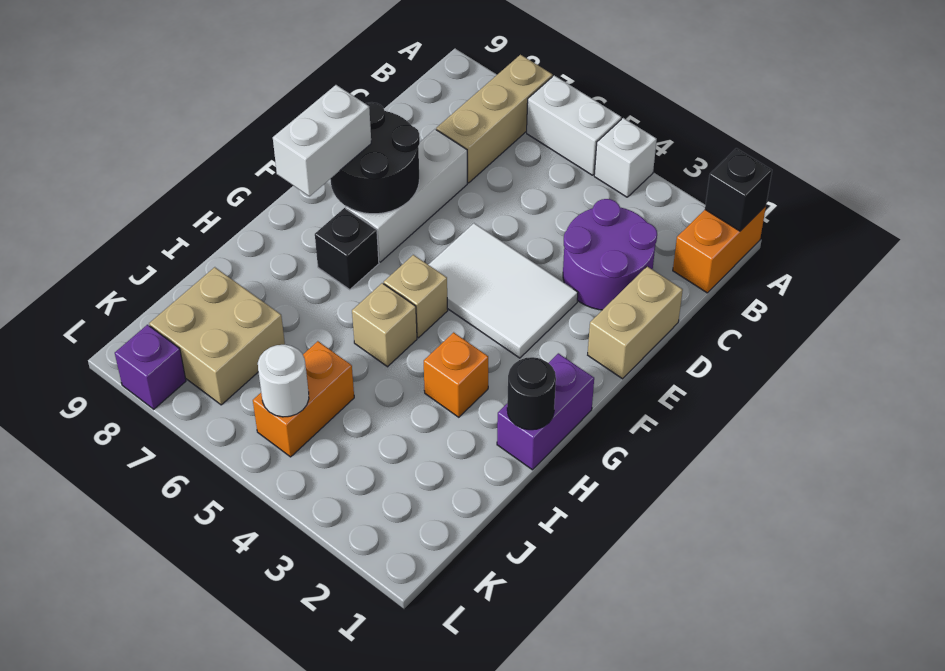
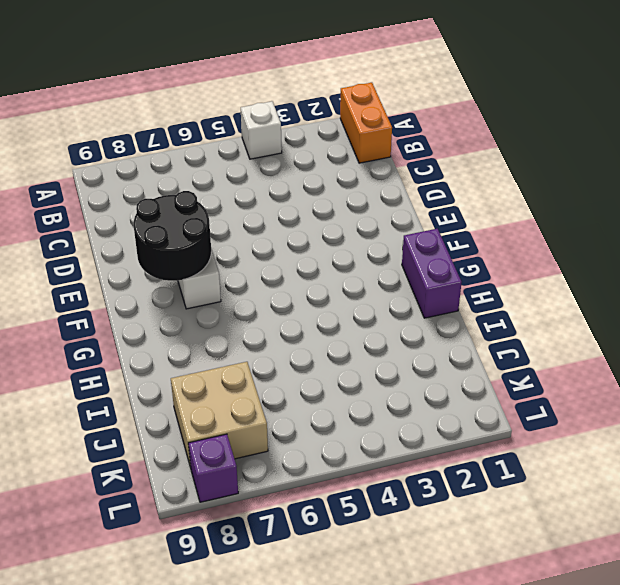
none -> white brick A5:A6 level 1
none -> tan brick A7:C7 level 1
none -> purple round brick C2:D3 level 1

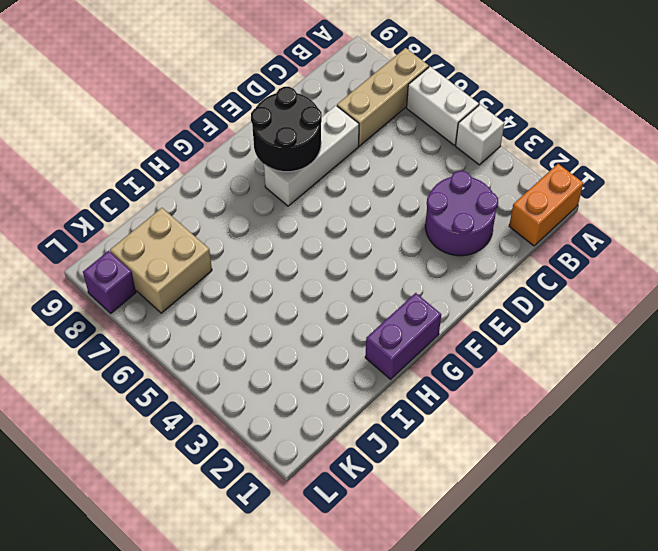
none -> tan brick D1:E1 level 1
none -> white tile E3:F5 level 1
none -> tan brick G5 level 1

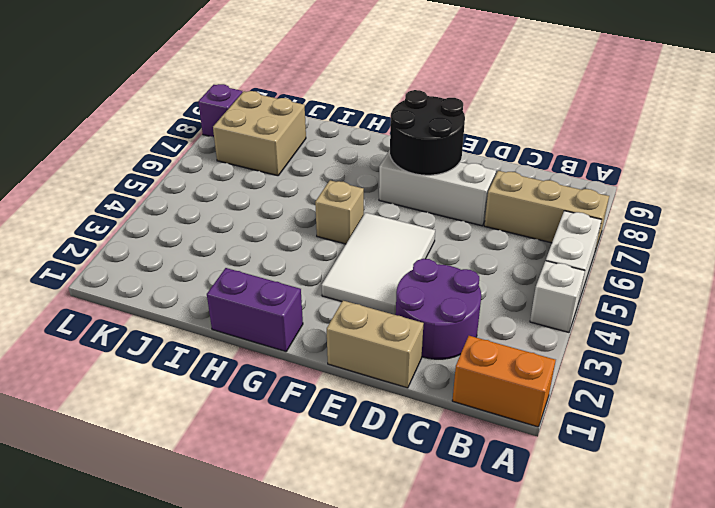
none -> black brick G7 level 1
none -> orange brick H3 level 1
none -> tan brick H5 level 1

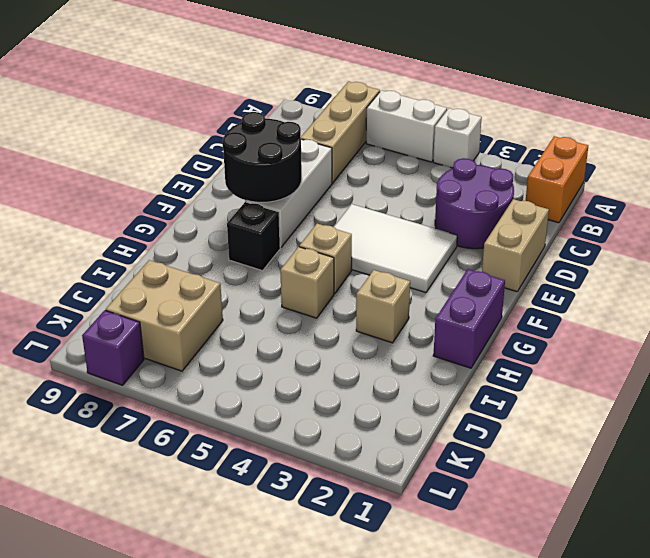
tan brick H3 level 1 -> orange brick H3 level 1
none -> orange brick J5:K5 level 1
none -> black brick A1 level 2
none -> black round brick H1 level 2

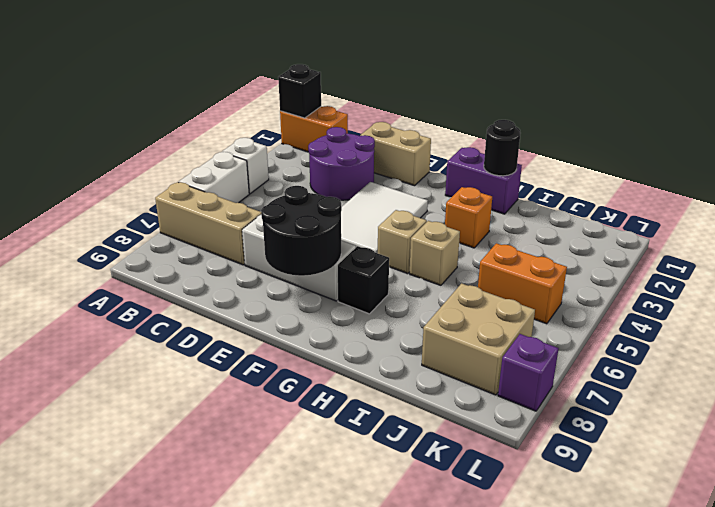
none -> white round brick K5 level 2
none -> white brick F8:G8 level 3

